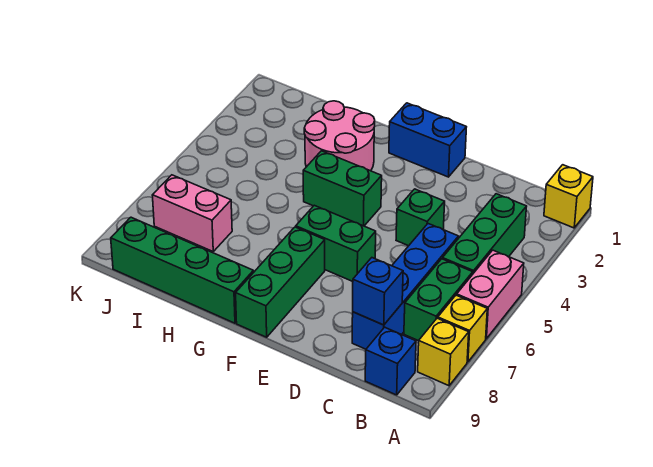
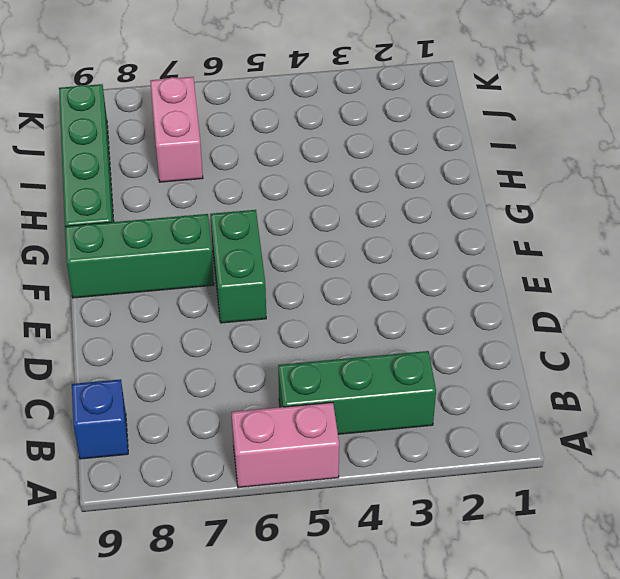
none -> yellow brick A1 level 1
none -> yellow brick A7 level 1
none -> yellow brick A8 level 1

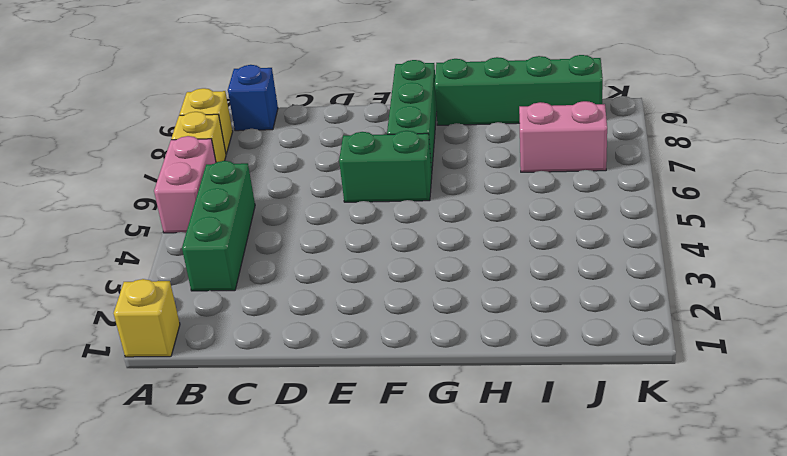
none -> green brick B6:B7 level 1
none -> blue brick C5:C8 level 1
none -> green brick D4 level 1

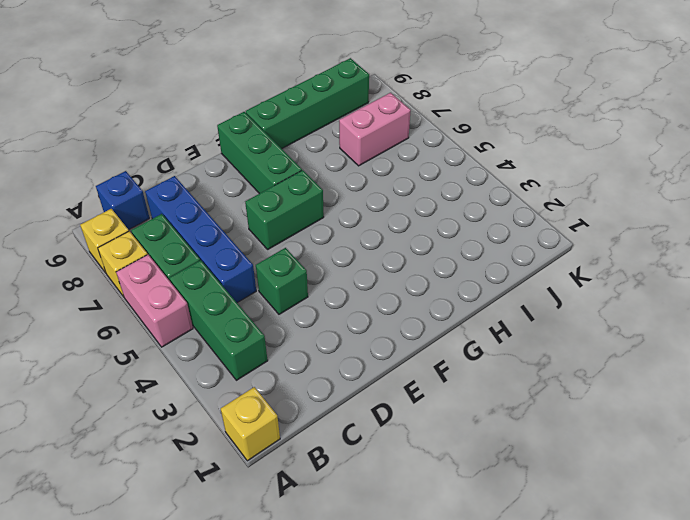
none -> blue brick E1:F1 level 1
none -> green brick F4:G4 level 1
none -> pink round brick G2:H3 level 1

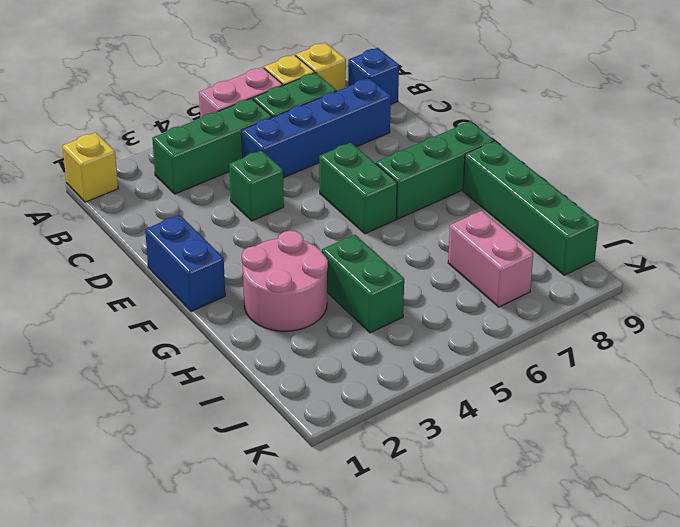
green brick H4:I4 level 1 -> green brick F4:G4 level 1
none -> blue brick C8 level 2

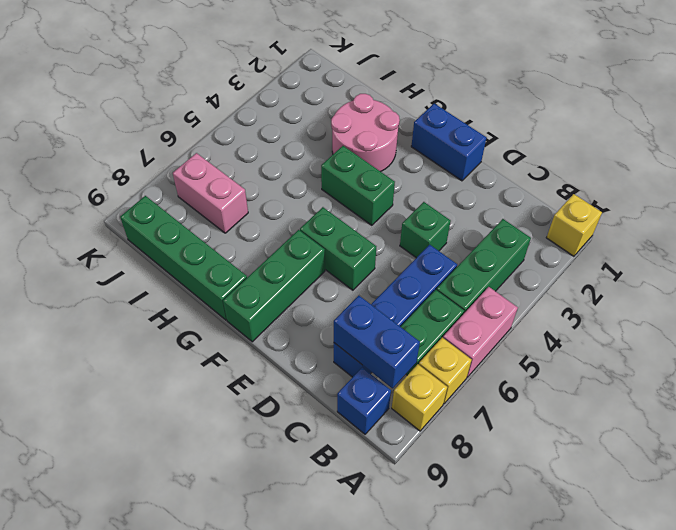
blue brick B8:C8 level 2 -> blue brick C8 level 2

